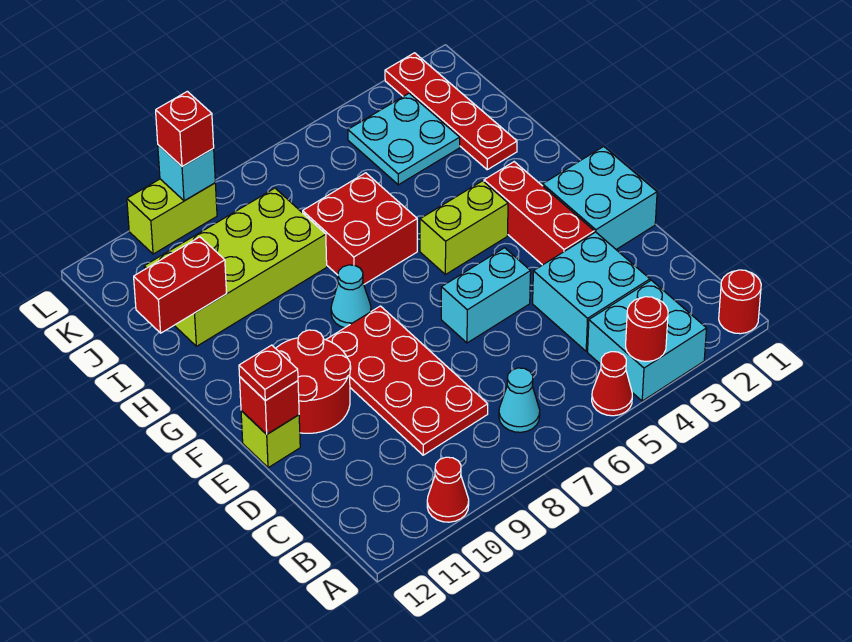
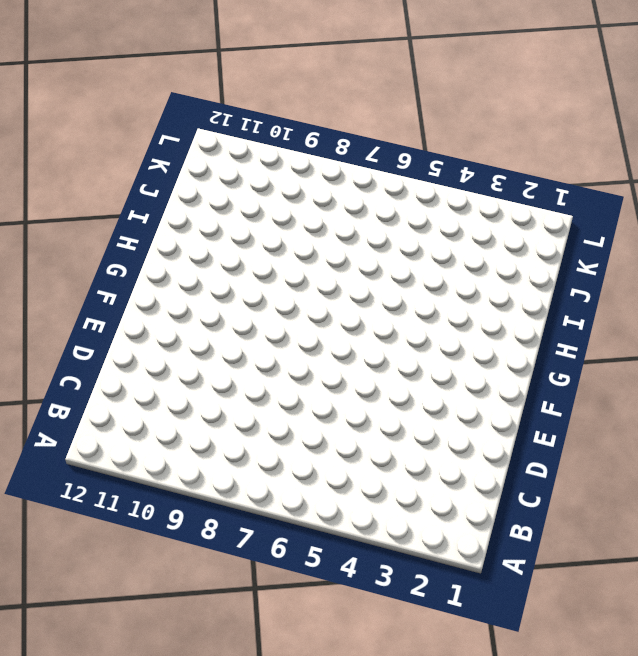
none -> red round brick A1 level 1
none -> cyan brick A3:B4 level 1
none -> red cone A5 level 1

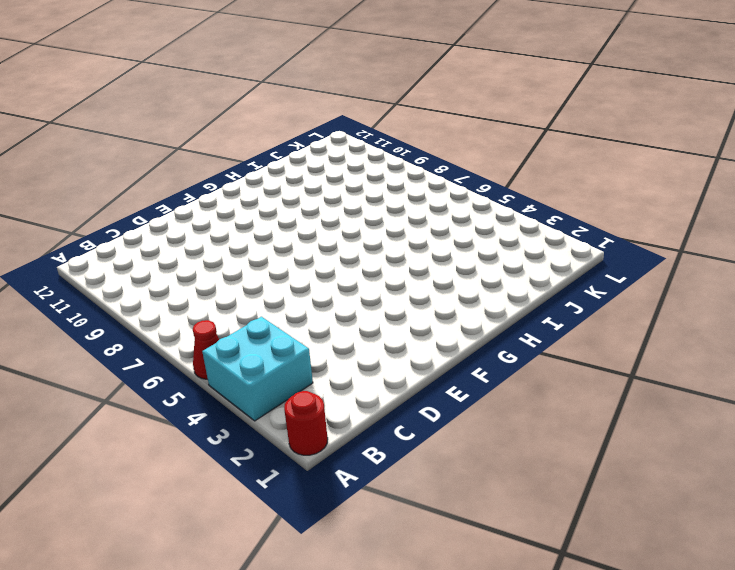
none -> red cone A10 level 1
none -> cyan cone B7 level 1
none -> cyan brick C3:D4 level 1

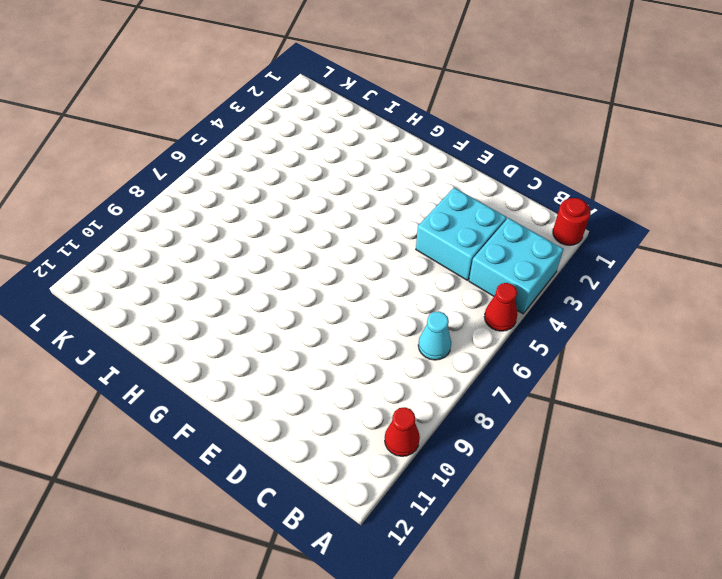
none -> red plate C8:F9 level 1
none -> cyan brick E1:F2 level 1
none -> red brick E3:G3 level 1

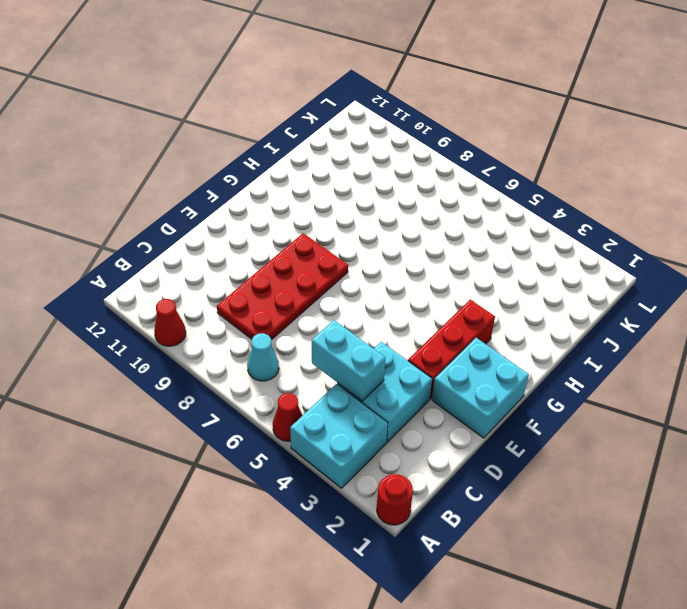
cyan brick C4:C5 level 2 -> cyan brick E5:E6 level 1
none -> red round brick E10:F11 level 1
none -> lime brick E12 level 1
none -> lime brick G4:G5 level 1

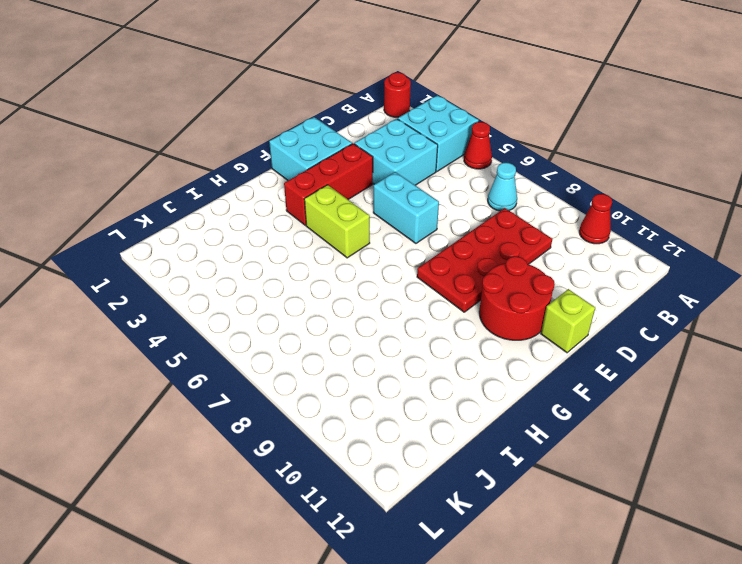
none -> cyan cone G8 level 1
none -> red brick H6:I7 level 1
none -> red plate I2:L2 level 1

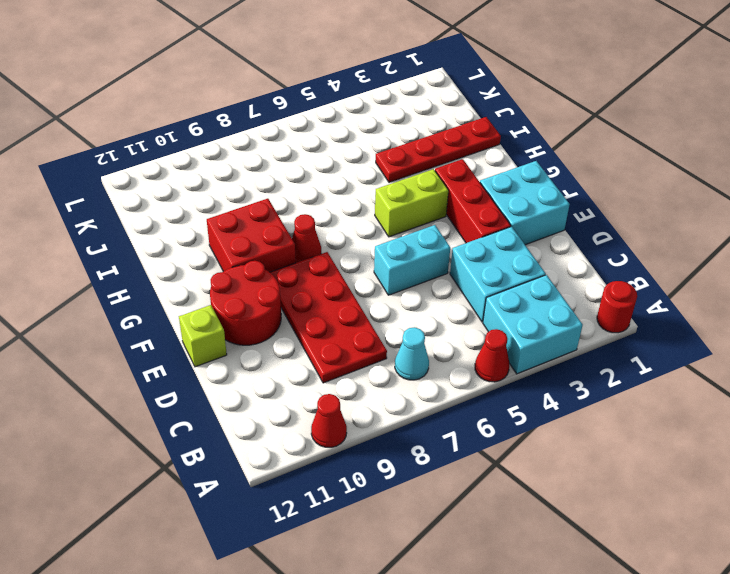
red cone G8 level 1 -> cyan cone G8 level 1
red brick G9:H10 level 1 -> red brick H6:I7 level 1
red plate I1:I4 level 1 -> red plate I2:L2 level 1
none -> lime brick I8:J11 level 1
none -> cyan plate J3:K4 level 1
none -> lime brick L9:L10 level 1

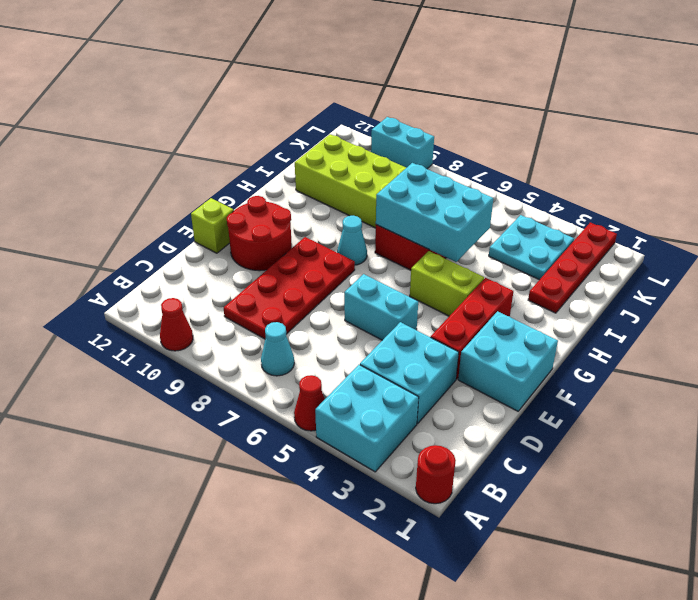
cyan brick H5:I7 level 2 -> none
cyan brick L9:L10 level 1 -> lime brick L9:L10 level 1
none -> red round brick A4 level 2
none -> red brick E12 level 2
none -> red brick I11:I12 level 2

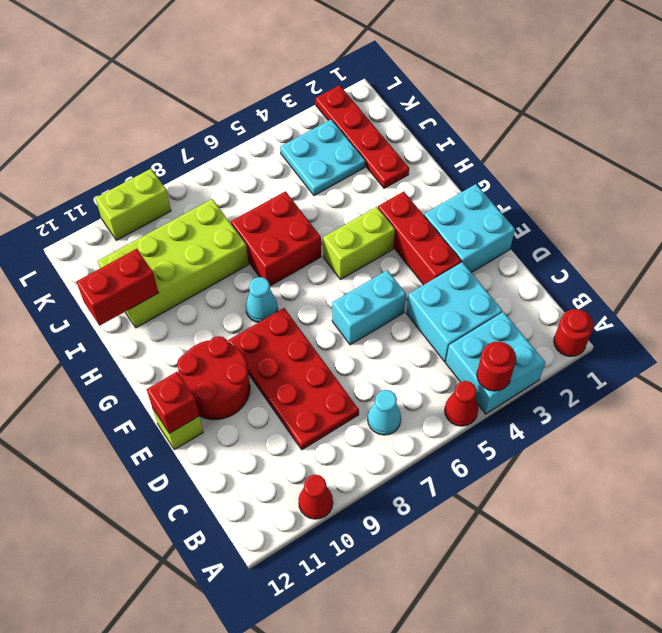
none -> cyan brick L9 level 2
none -> red plate E12 level 3
none -> red brick L9 level 3

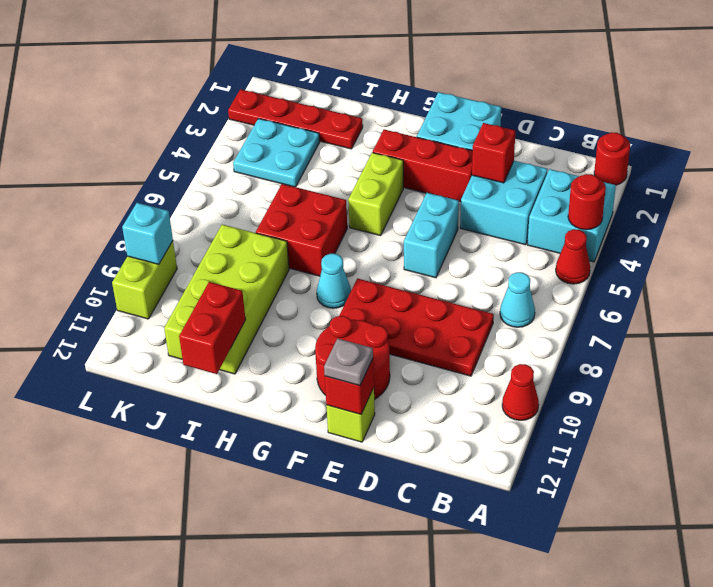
red brick D3 level 2 -> red brick L9 level 3
grey plate E12 level 3 -> red plate E12 level 3

